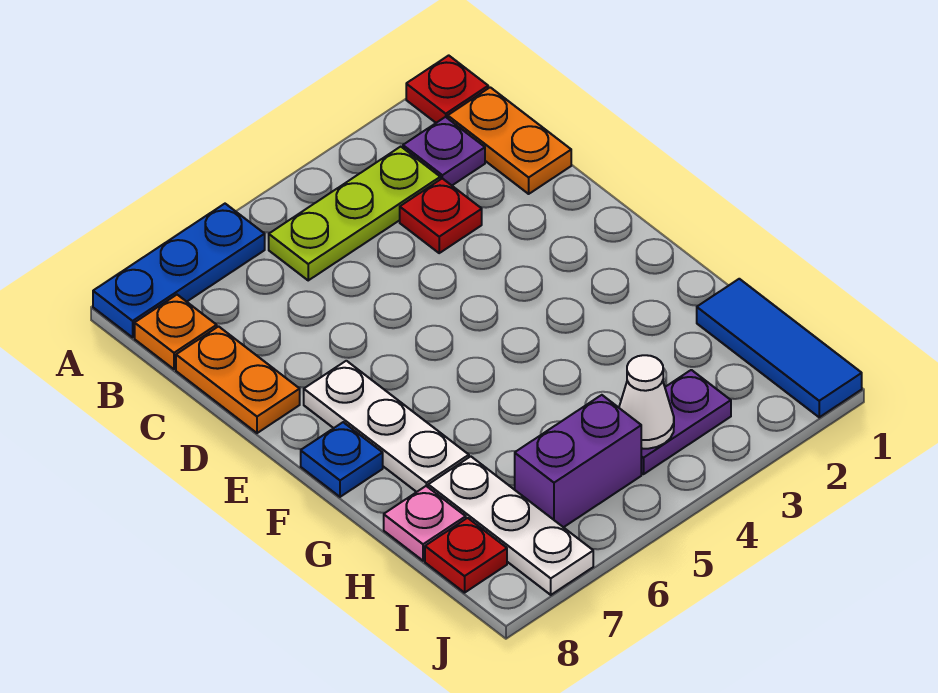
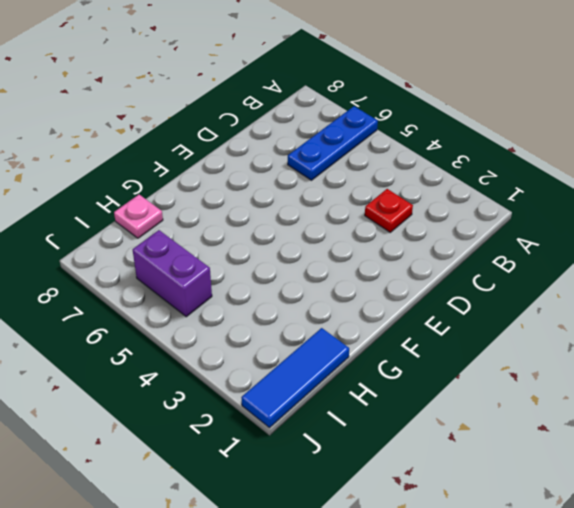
blue plate A6:C6 level 1 -> blue plate A6:A8 level 1
none -> red plate A1 level 1
none -> orange plate B1:C1 level 1
none -> purple plate B2 level 1

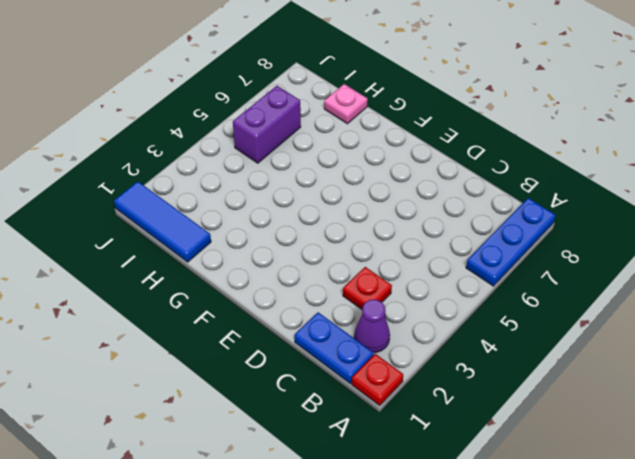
blue plate B1:C1 level 1 -> orange plate B1:C1 level 1
purple cone B2 level 1 -> purple plate B2 level 1
none -> lime plate B3:B5 level 1
none -> orange plate B8 level 1
none -> orange plate C8:D8 level 1

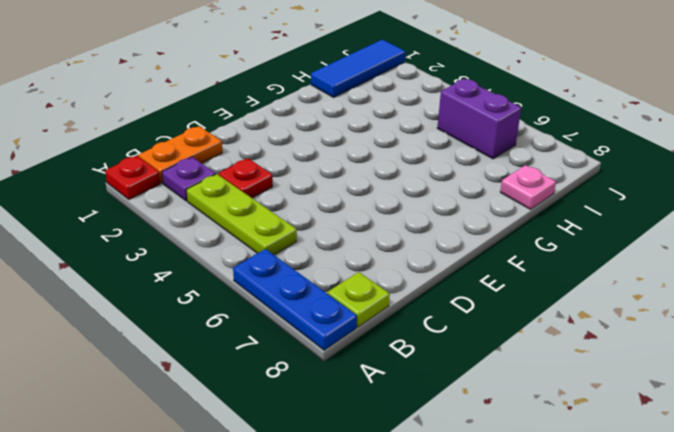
lime plate B8 level 1 -> orange plate B8 level 1
none -> orange plate C8:D8 level 1
none -> white plate E7:G7 level 1
none -> blue plate F8 level 1

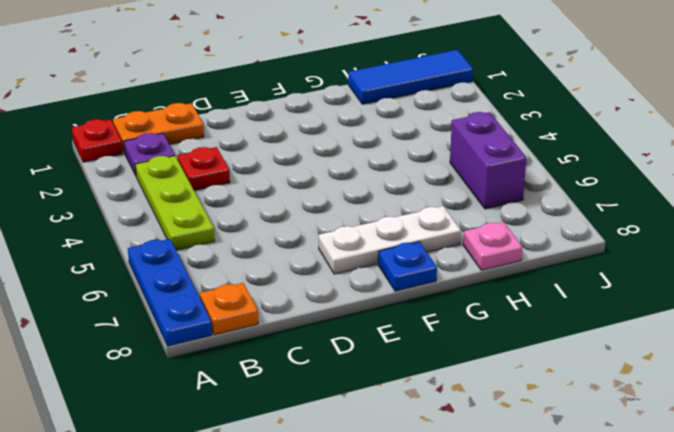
none -> orange plate C8:D8 level 1
none -> white plate H7:J7 level 1
none -> purple plate I3:I4 level 1

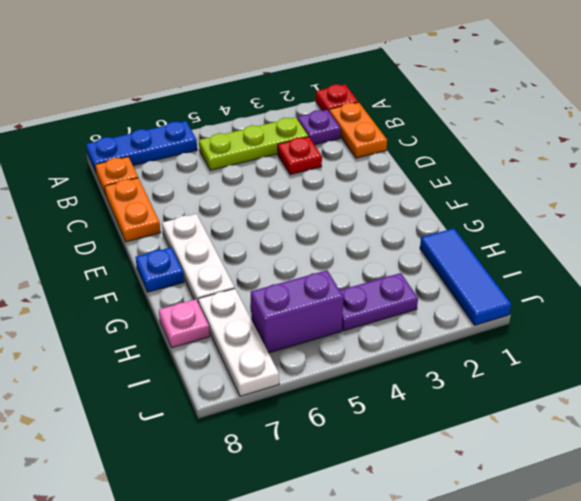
none -> red plate I8 level 1
none -> white cone I4 level 2

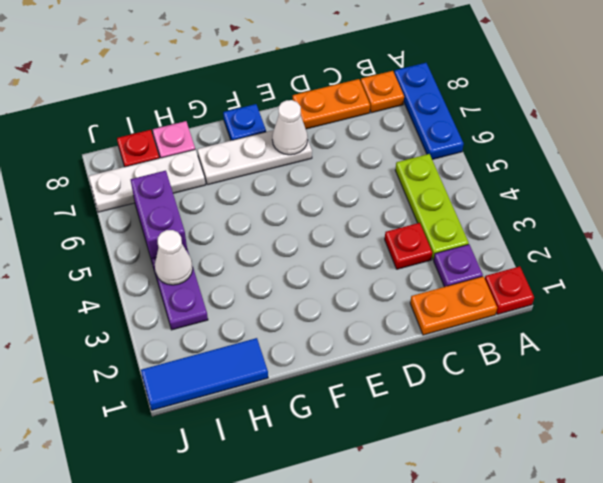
white cone E7 level 2 -> none

